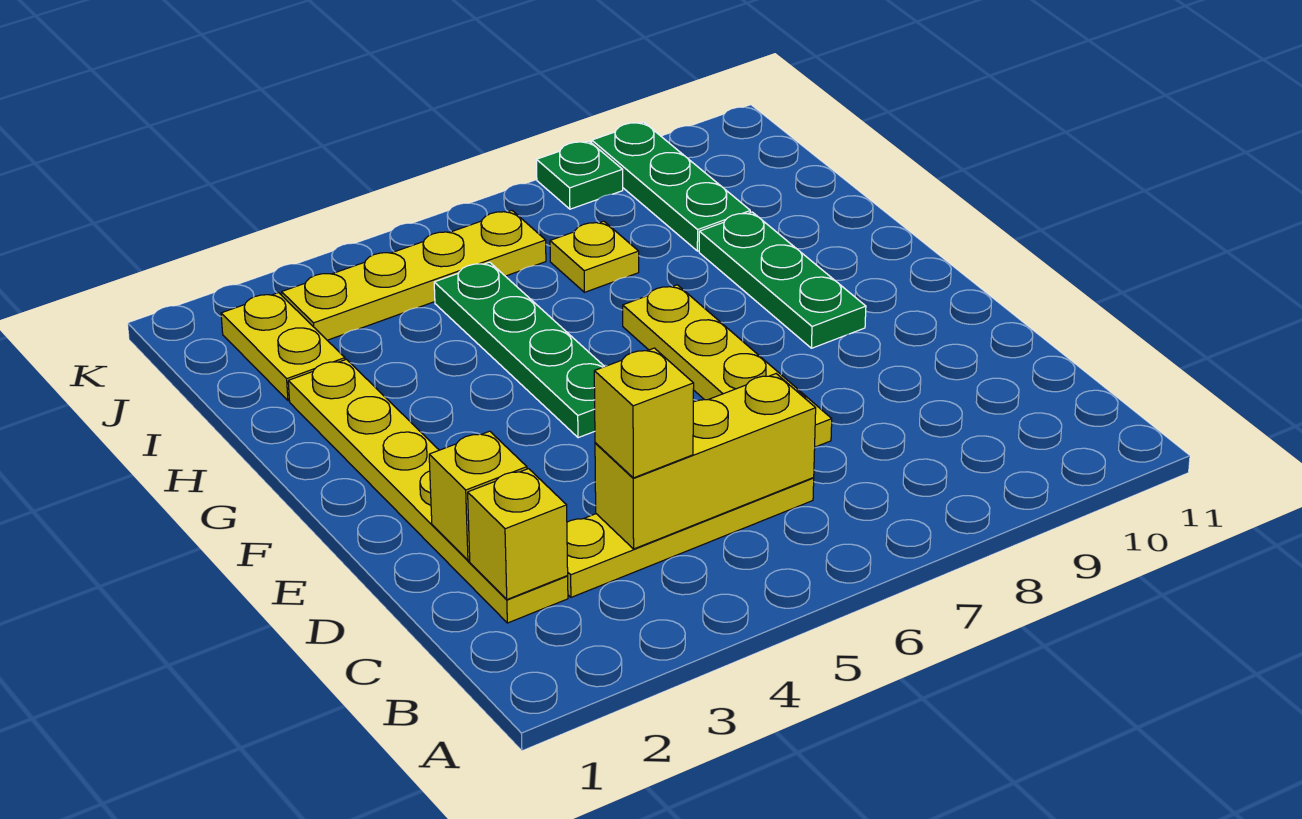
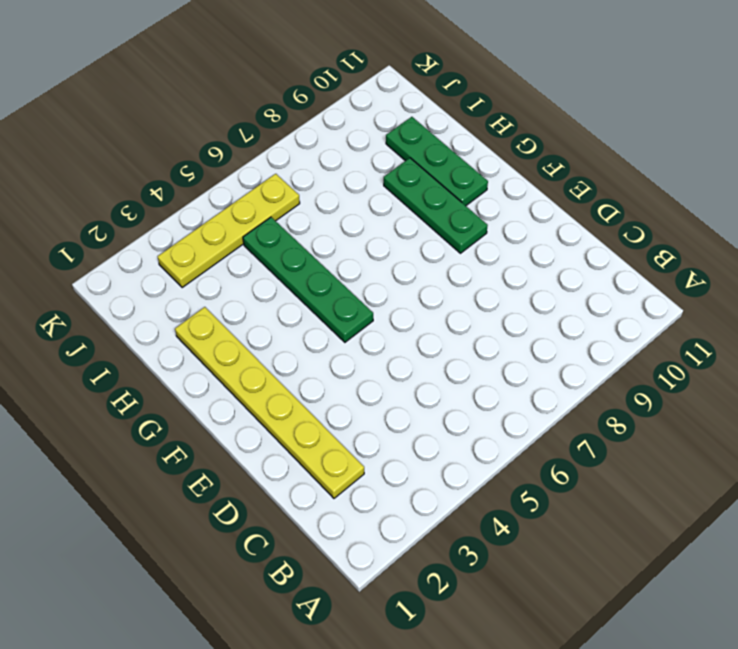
green plate G10:I10 level 1 -> green plate I9:K9 level 1
none -> yellow plate C3:C6 level 1
none -> yellow plate D7:G7 level 1
none -> yellow plate I2:J2 level 1

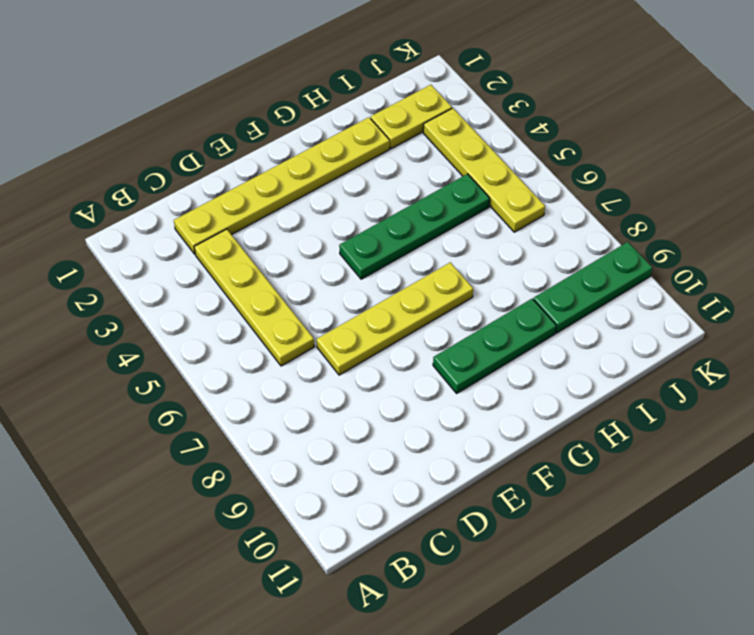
none -> yellow plate I7 level 1
none -> green plate K8 level 1
none -> yellow brick C2 level 2

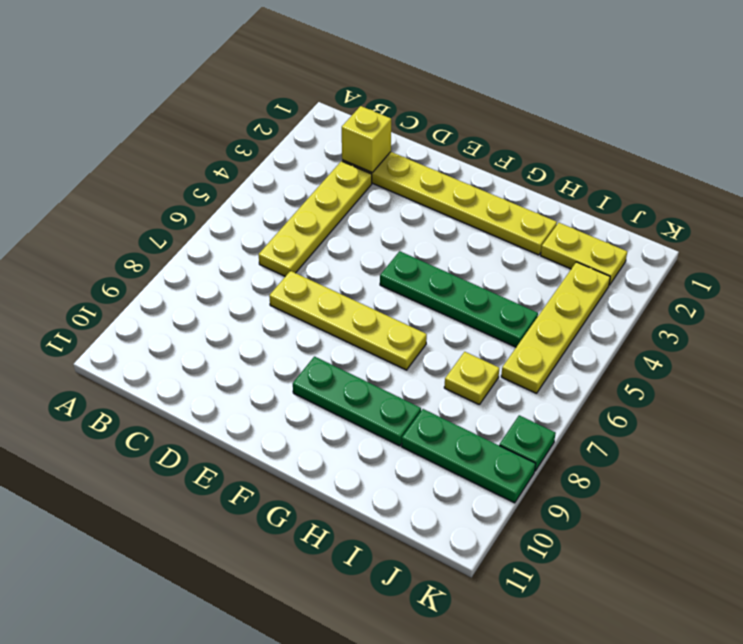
none -> yellow brick C4:C6 level 2
none -> yellow brick D2 level 2
none -> yellow brick C4 level 3

